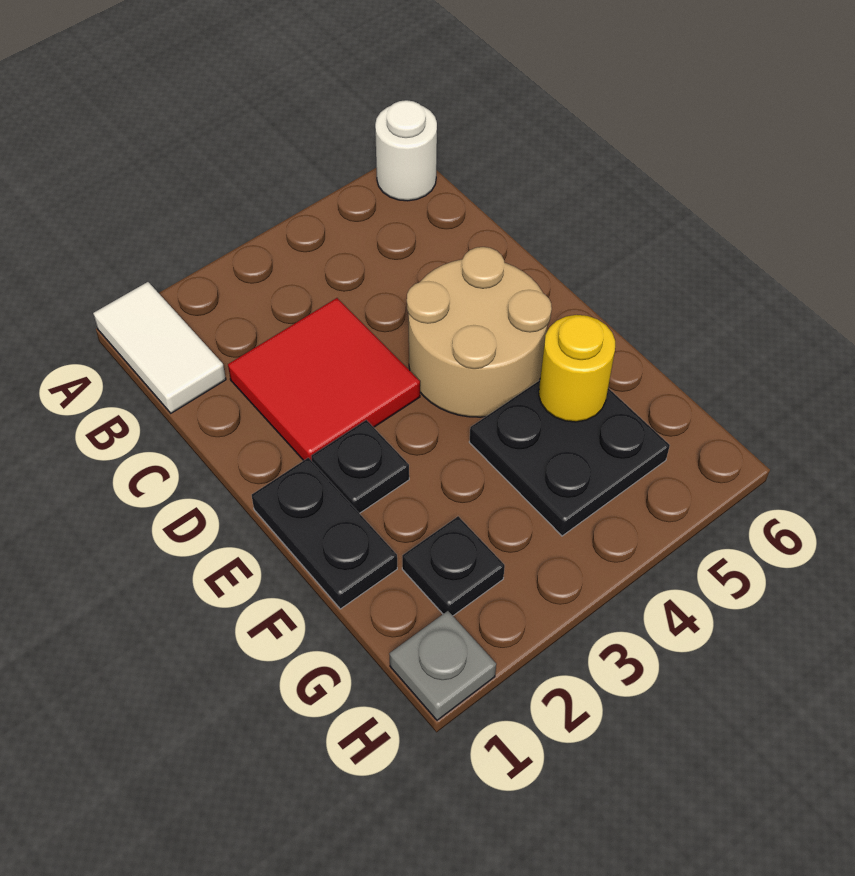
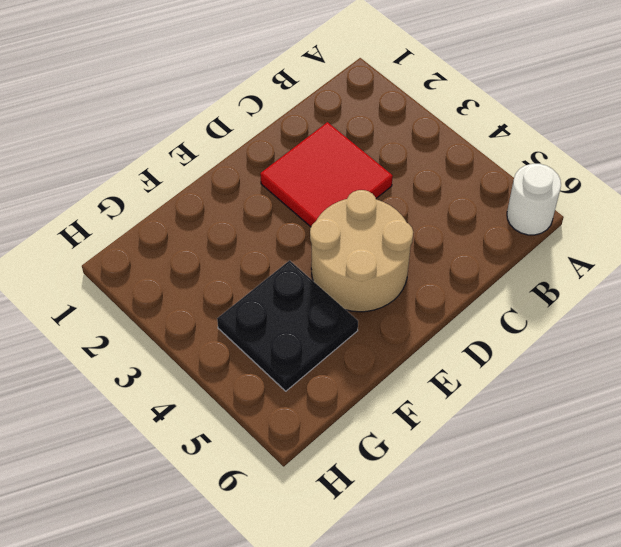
none -> white tile A1:B1 level 1
none -> black plate E1:F1 level 1

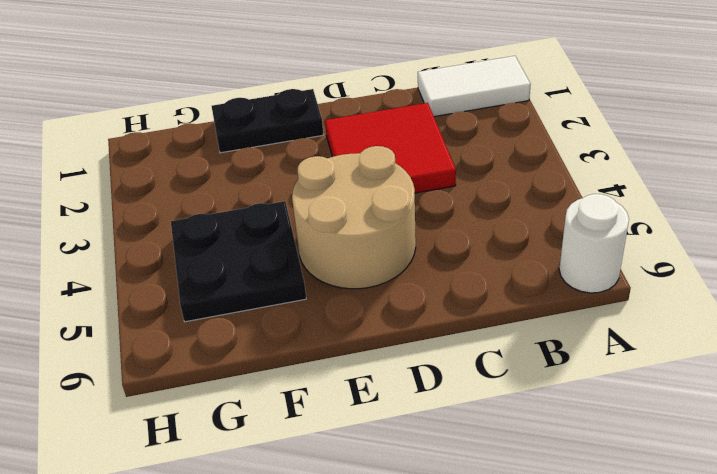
none -> black plate E2 level 1
none -> black plate G2 level 1

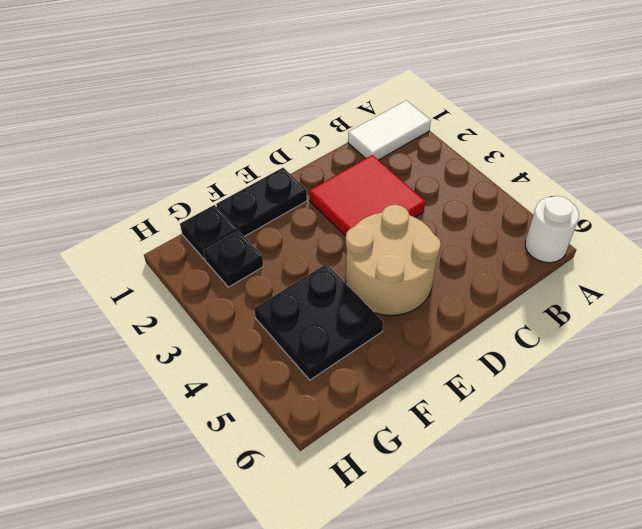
black plate G1 level 1 -> black plate E2 level 1
none -> grey plate H1 level 1
none -> yellow round brick F5 level 2

